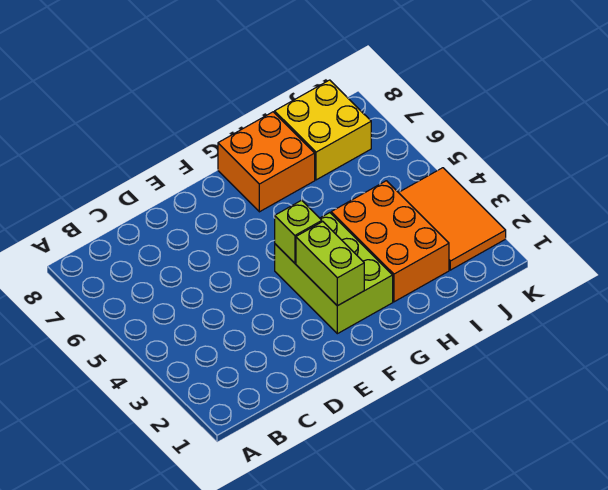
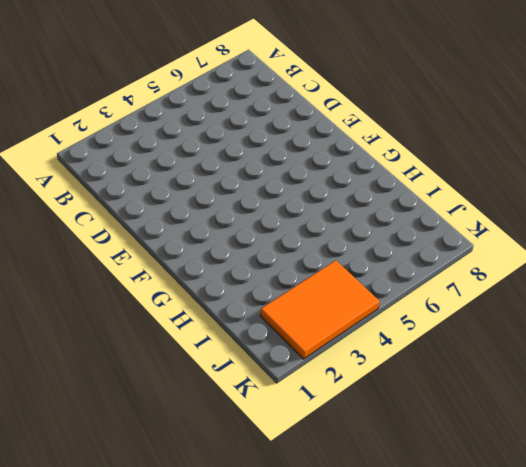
none -> lime brick F2:G4 level 1
none -> orange brick G7:H8 level 1

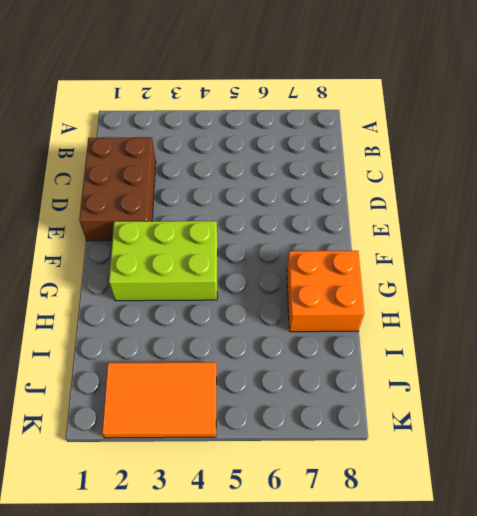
brown brick C1:E2 level 1 -> none
none -> orange brick H2:I4 level 1
none -> yellow brick I7:J8 level 1

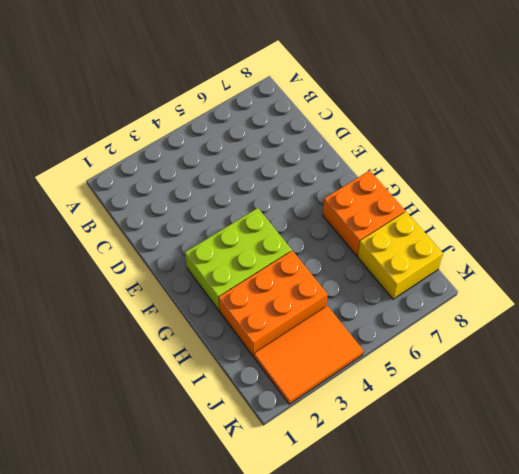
none -> lime brick F2:F3 level 2
none -> lime brick F4 level 2

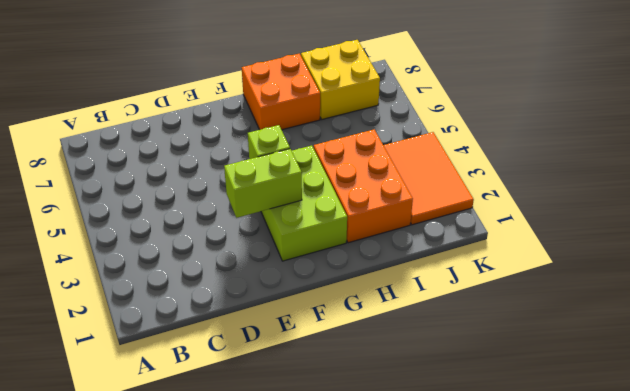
lime brick E3:F3 level 2 -> lime brick F2:F3 level 2

